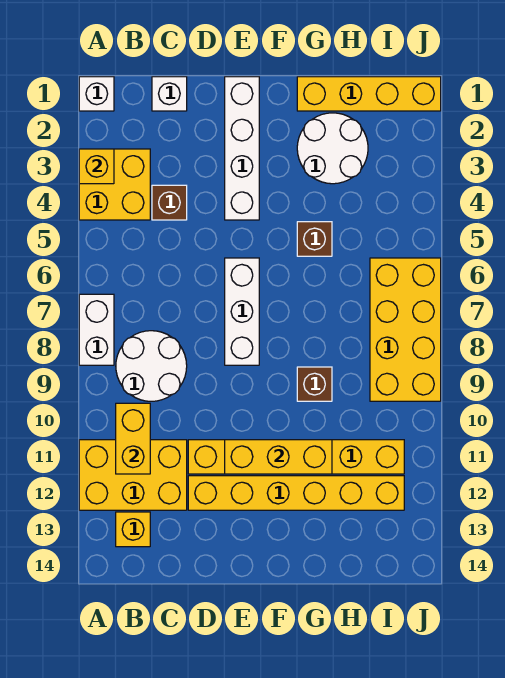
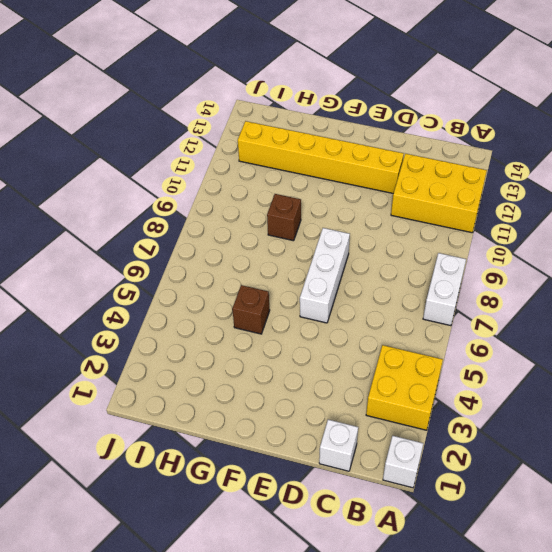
none -> white round brick B8:C9 level 1
none -> yellow brick B13 level 1
none -> brown brick C4 level 1

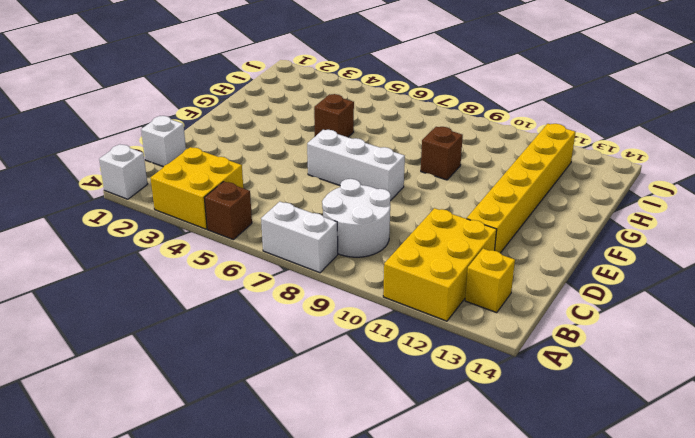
brown brick A5 level 1 -> brown brick C4 level 1
none -> yellow brick D11:I11 level 1
none -> white brick E1:E4 level 1
none -> yellow brick G1:J1 level 1

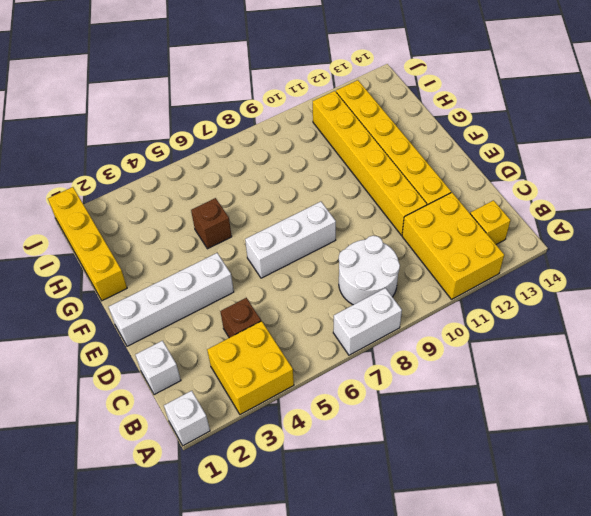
none -> white round brick G2:H3 level 1
none -> brown brick G9 level 1
none -> yellow brick I6:J9 level 1

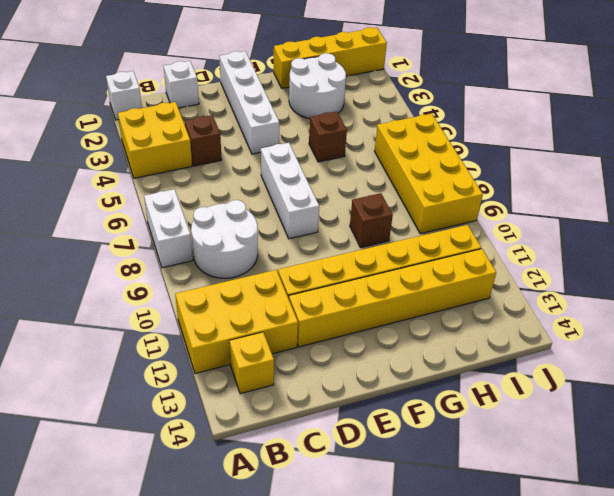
none -> yellow brick A3 level 2
none -> yellow brick B10:B11 level 2
none -> yellow brick E11:G11 level 2

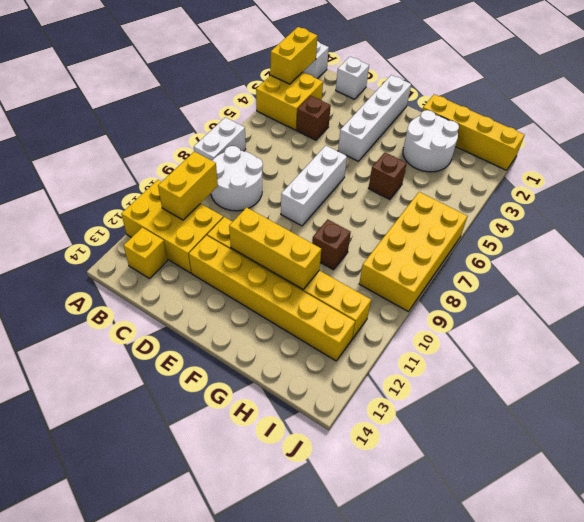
yellow brick A2:A3 level 2 -> yellow brick A3 level 2

